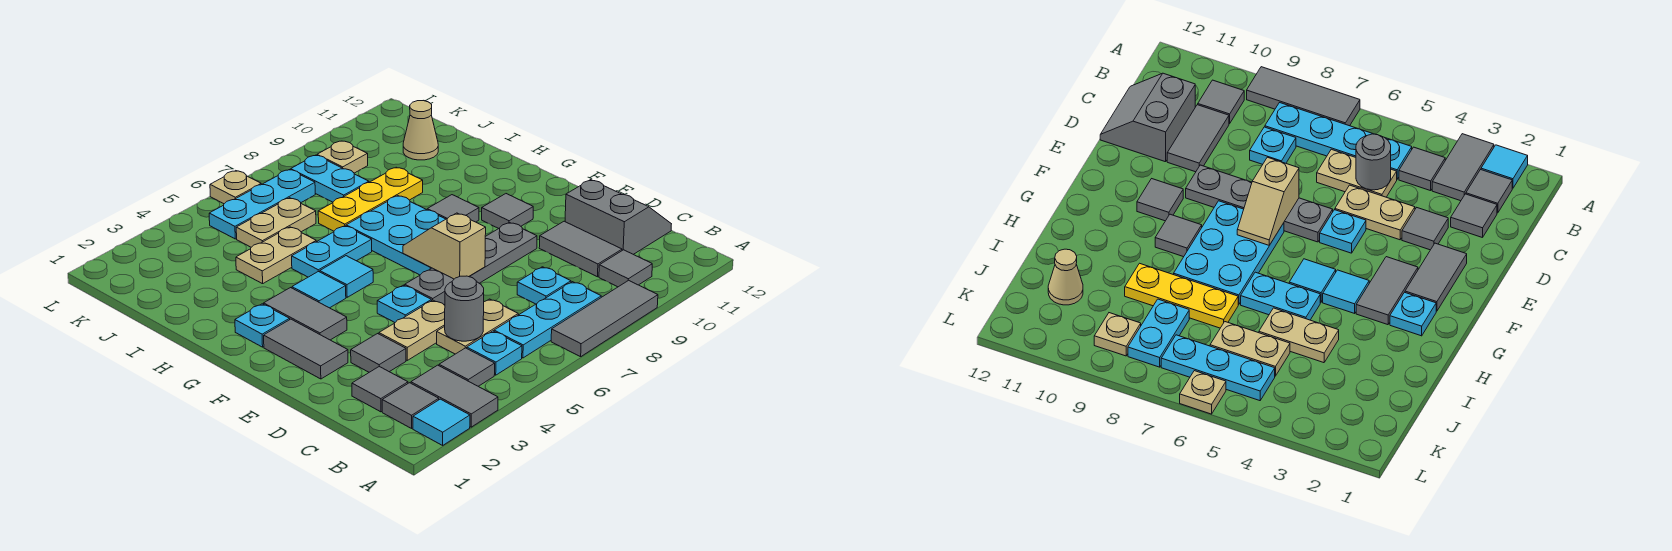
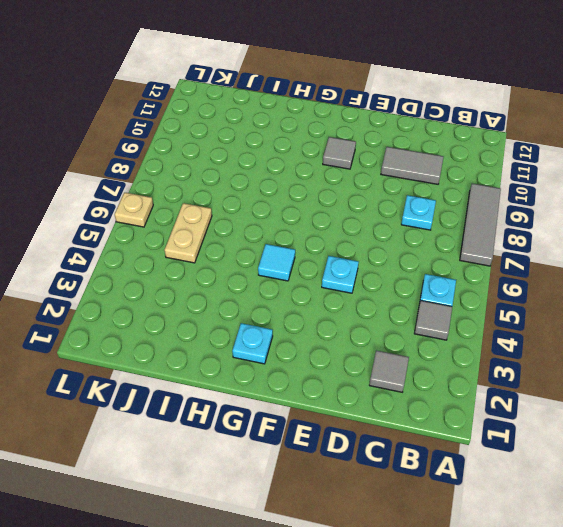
none -> cyan tile A2 level 1
none -> grey tile A3:B3 level 1
none -> grey tile B2 level 1
none -> cyan plate B6:B8 level 1

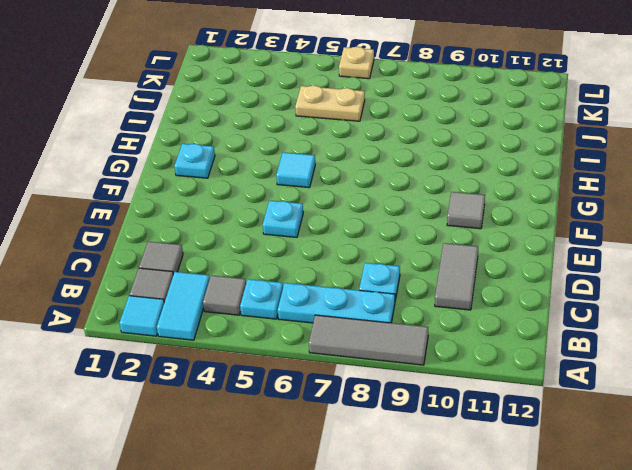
cyan tile A3:B3 level 1 -> grey tile A3:B3 level 1
none -> grey tile B10 level 1
none -> tan plate C5:C6 level 1
none -> grey slope C11:D12 level 1 top 11
none -> grey tile D3 level 1

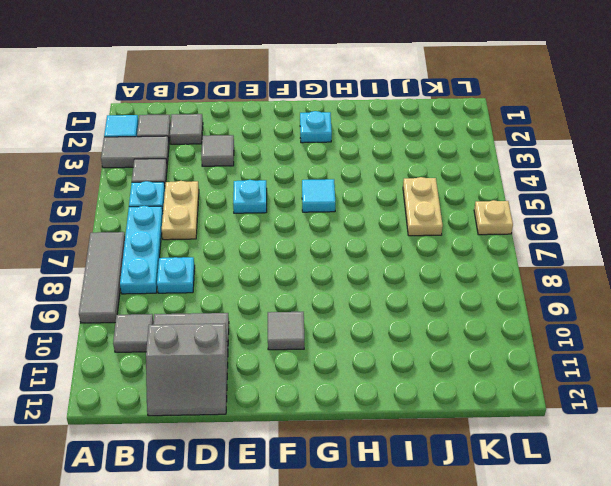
none -> tan plate D4:D5 level 1
none -> grey tile E2:F2 level 1
none -> grey plate E6:E9 level 1
none -> grey tile F3:G3 level 1

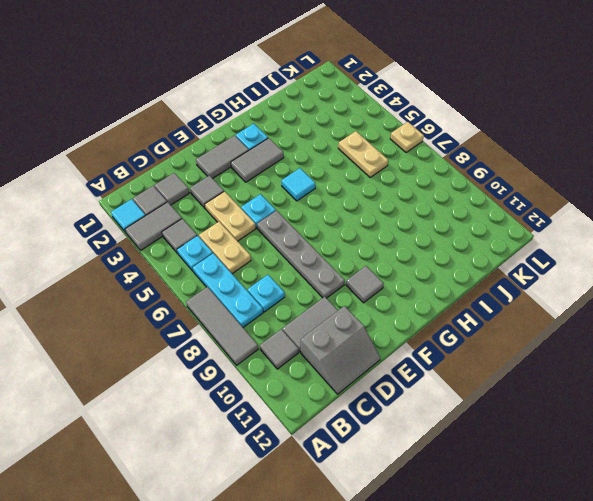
none -> cyan plate F7:H8 level 1
none -> cyan tile G4 level 1
none -> grey tile G9 level 1
none -> cyan plate H5:H6 level 1

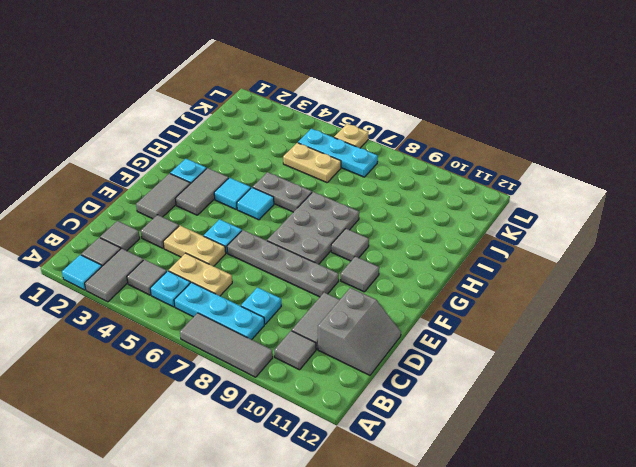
grey plate F7:H8 level 1 -> cyan plate F7:H8 level 1
grey plate H5:H6 level 1 -> cyan plate H5:H6 level 1
none -> tan plate I4:I5 level 1
none -> yellow plate I7:I9 level 1
none -> cyan plate J8:K8 level 1
none -> tan cone J11 level 1

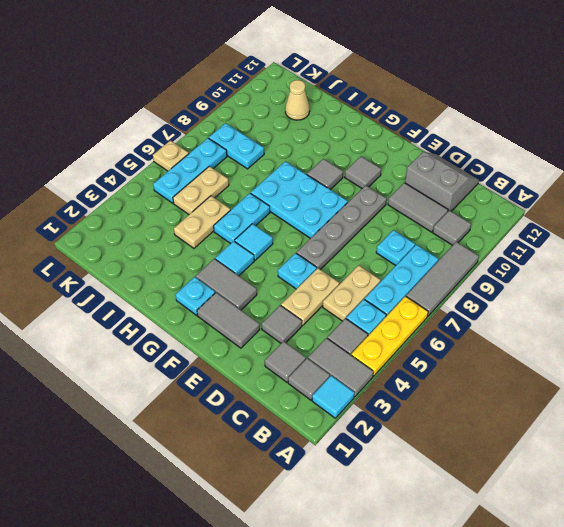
yellow plate A4:A6 level 1 -> yellow plate I7:I9 level 1
none -> tan plate K9 level 1
none -> grey round brick C5 level 2
none -> tan slope E7:F7 level 2 top E

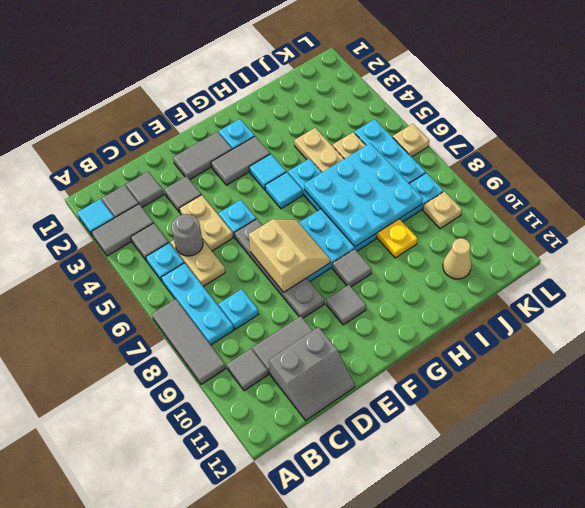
tan slope E7:F8 level 2 top E -> tan slope E7:F7 level 2 top E
cyan plate H6:J8 level 2 -> none

